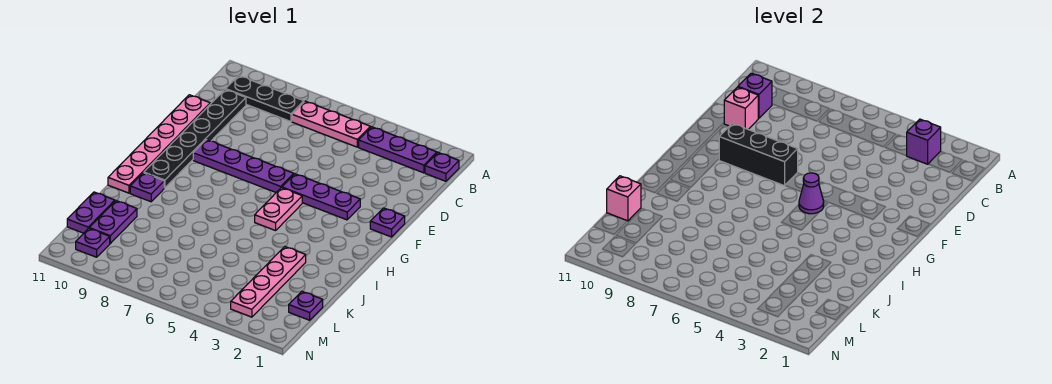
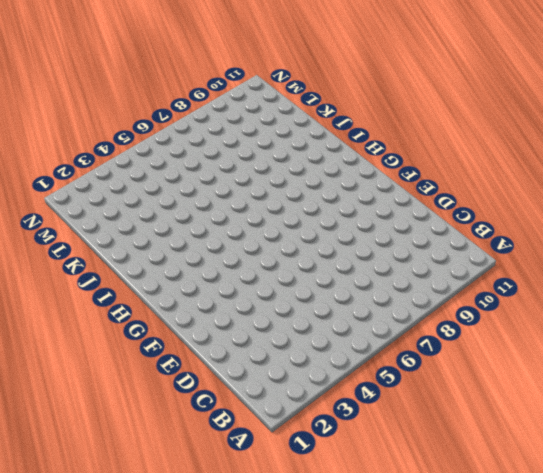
none -> purple plate B1 level 1
none -> purple plate B2:B4 level 1
none -> pink plate B5:B7 level 1

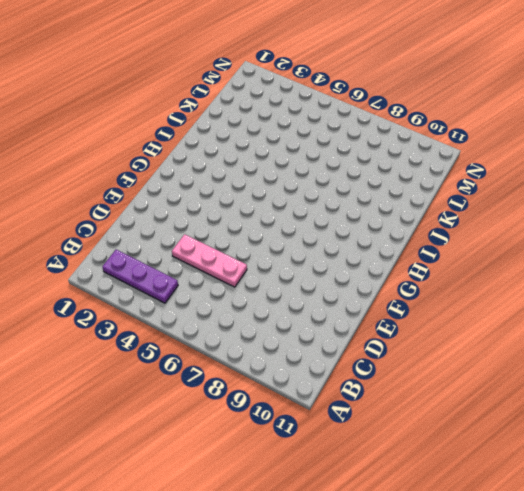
pink plate D4:D6 level 1 -> pink plate B5:B7 level 1
none -> purple plate B1 level 1
none -> black plate B8:B10 level 1
none -> black plate C10:H10 level 1

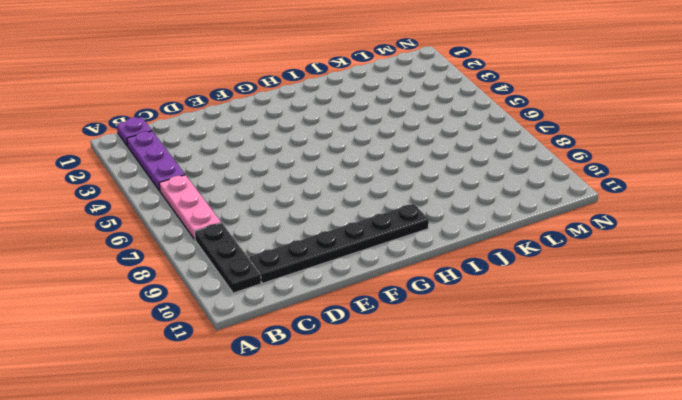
none -> pink plate D11:I11 level 1
none -> purple plate F1 level 1
none -> purple plate F3:F5 level 1

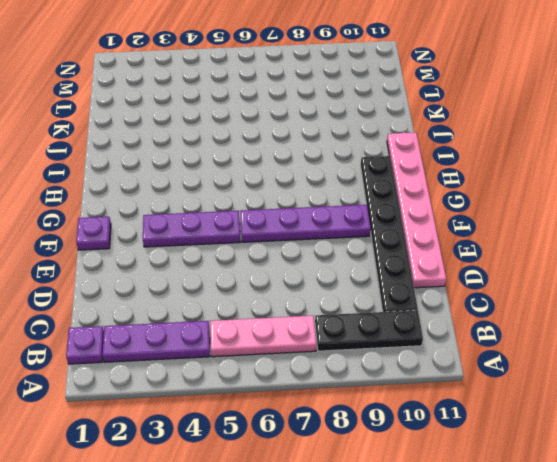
none -> pink plate G5:H5 level 1
none -> purple plate I10 level 1
none -> pink plate J3:M3 level 1

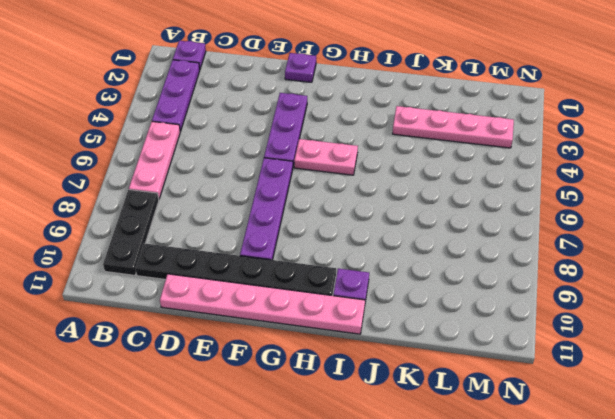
none -> purple plate K10:L10 level 1
none -> purple plate K11:L11 level 1
none -> purple plate L1 level 1

